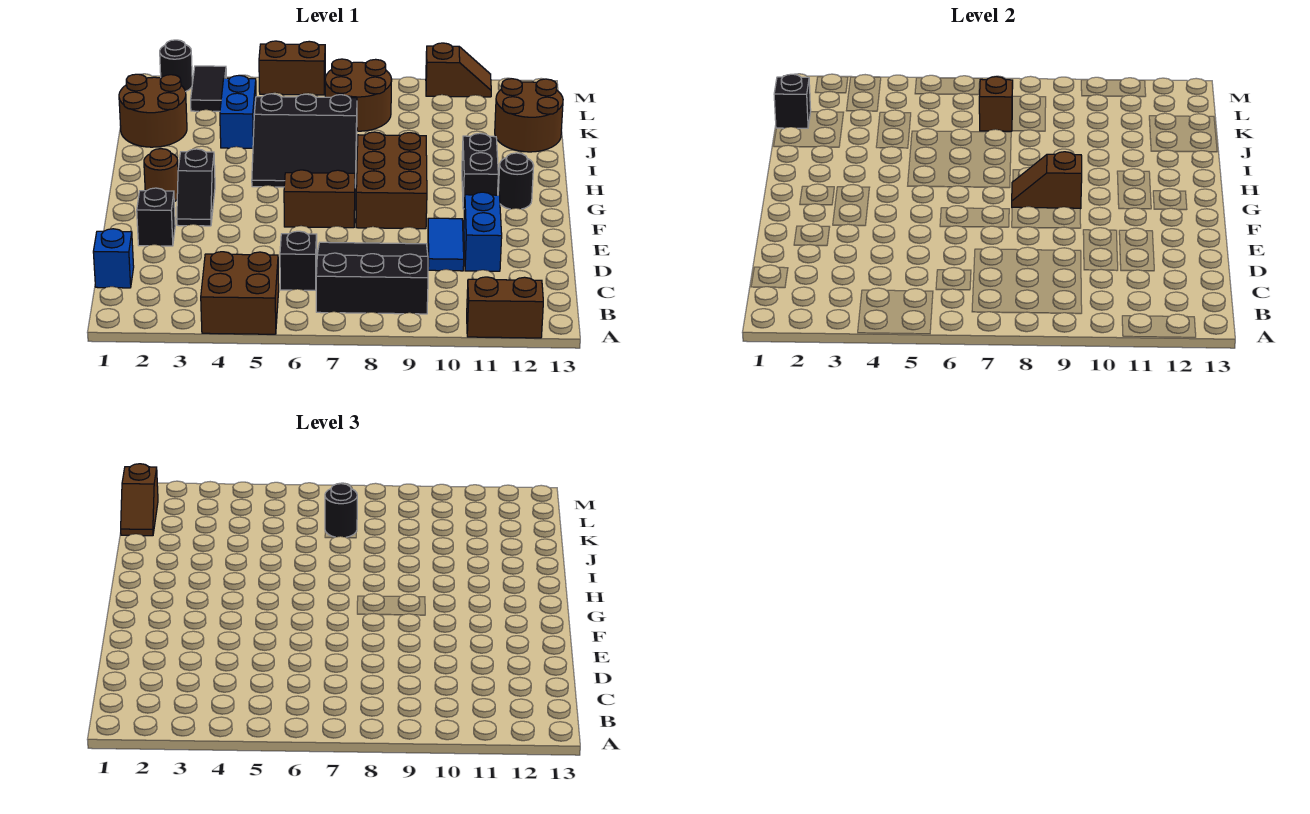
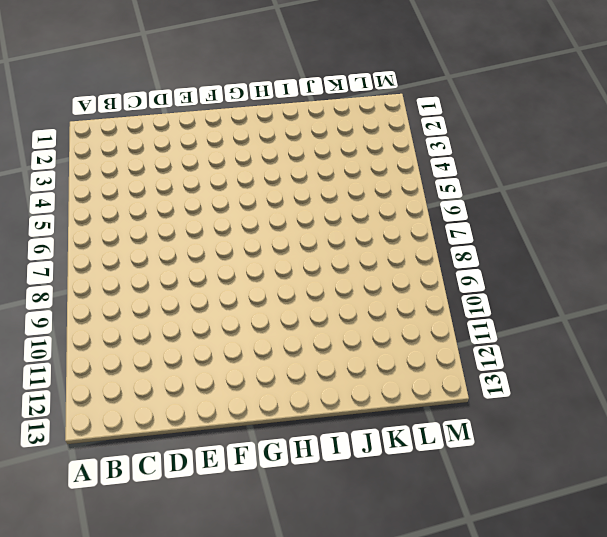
none -> brown brick A4:B5 level 1
none -> brown brick A11:A12 level 1
none -> black slope B7:D9 level 1 top B

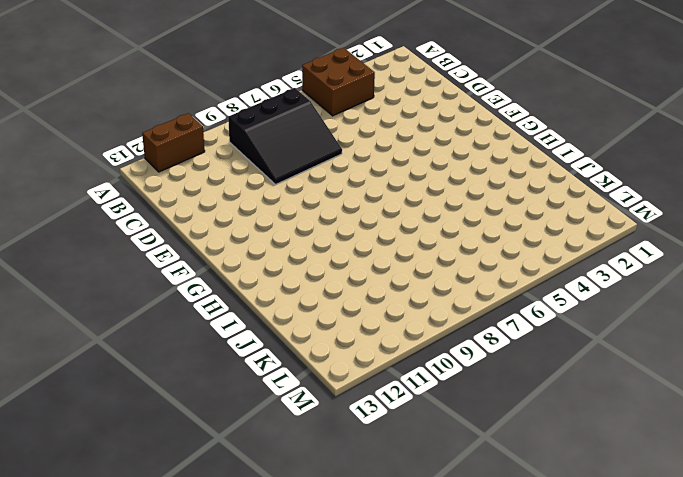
none -> blue brick C1 level 1
none -> black brick C6 level 1
none -> blue tile D10:E10 level 1

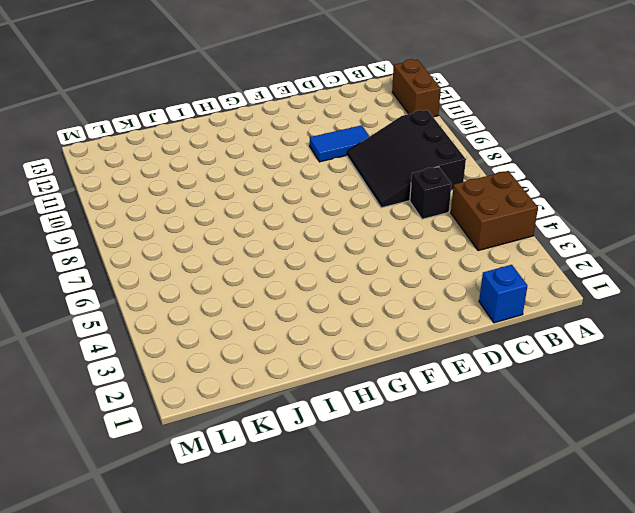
none -> blue brick D11:E11 level 1
none -> black brick E2 level 1
none -> black slope F3:G3 level 1 top G

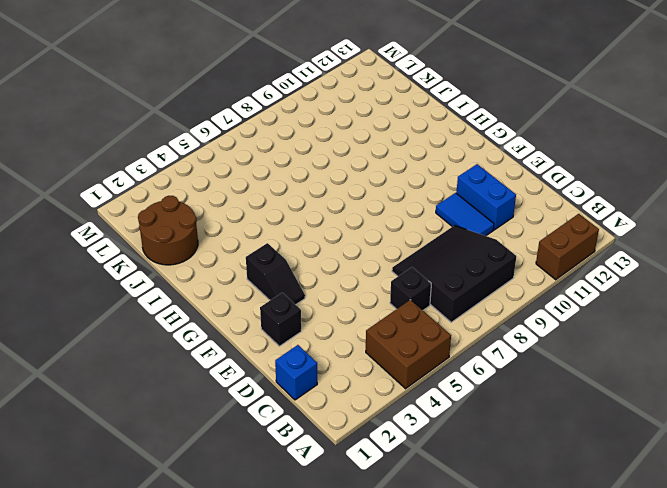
none -> brown brick F6:F7 level 1
none -> brown brick F8:H9 level 1
none -> brown round brick G2 level 1

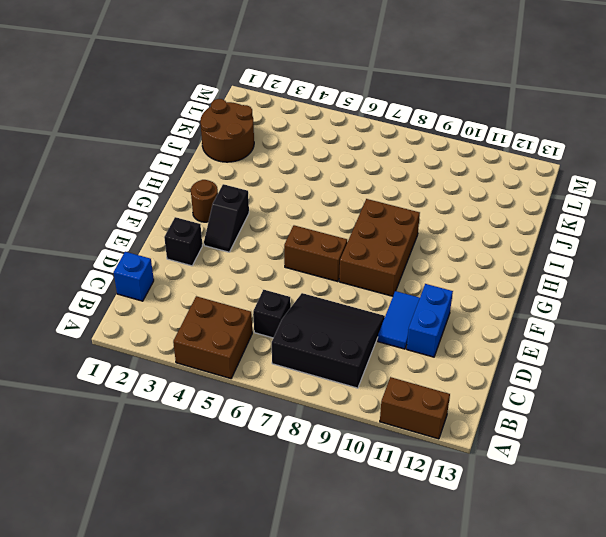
none -> black brick G11:H11 level 1
none -> black round brick G12 level 1
none -> black slope H5:J7 level 1 top J

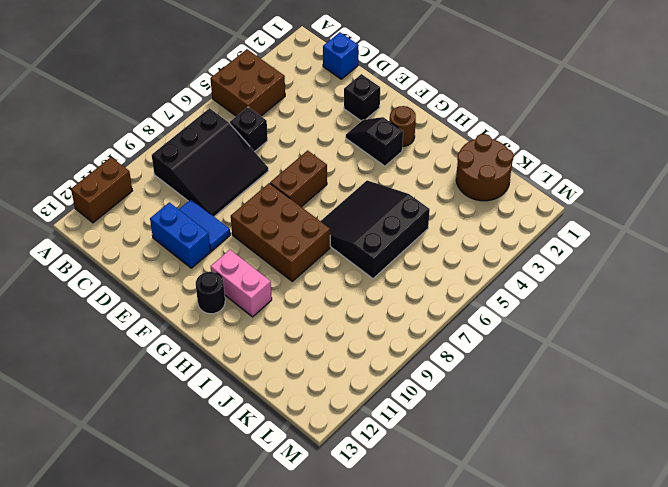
pink brick G11:H11 level 1 -> black brick G11:H11 level 1
none -> blue brick J4:K4 level 1
none -> brown round brick J12:K13 level 1
none -> brown round brick K7:L8 level 1

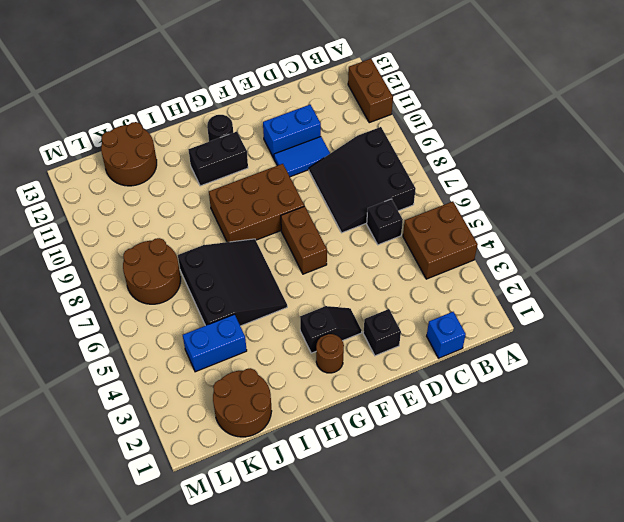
none -> black tile L3:M3 level 1
none -> black round brick M2 level 1
none -> brown brick M5:M6 level 1

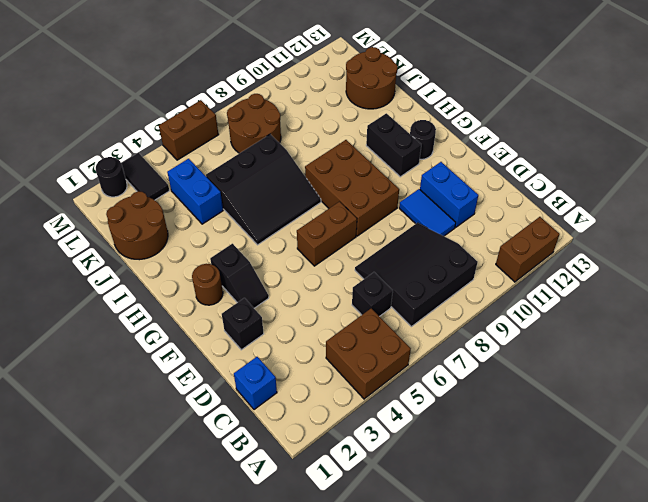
none -> brown slope M10:M11 level 1 top 10
none -> brown slope G8:G9 level 2 top 9
none -> black brick K1 level 2

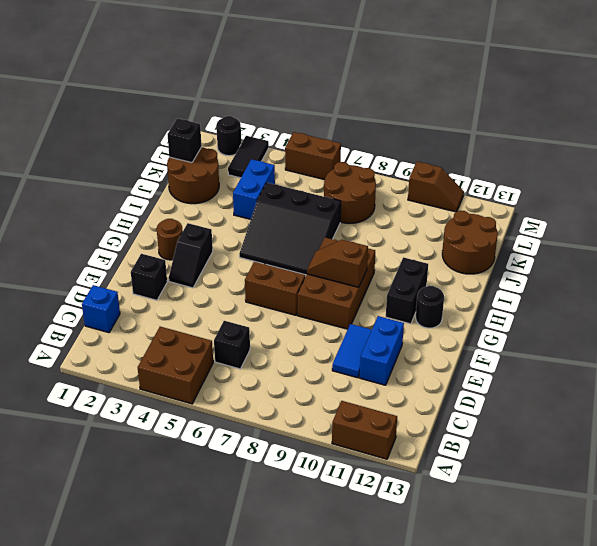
none -> black slope B7:D9 level 1 top B
none -> brown brick K7 level 2
none -> brown slope K1:L1 level 3 top L

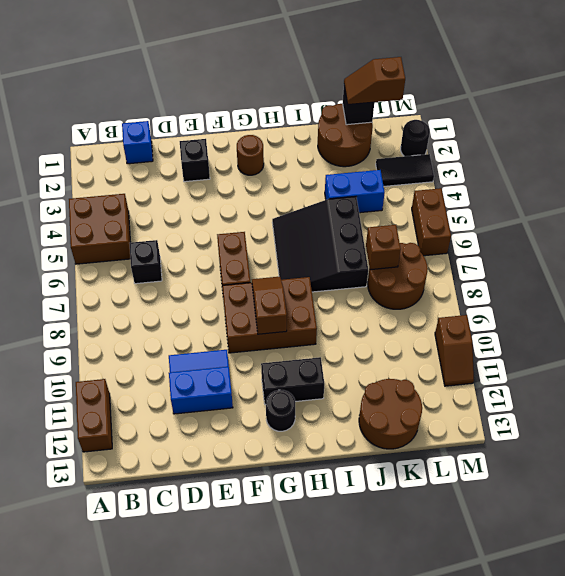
none -> black slope B7:D9 level 1 top B
none -> black slope F3:G3 level 1 top G
none -> black round brick K7 level 3

